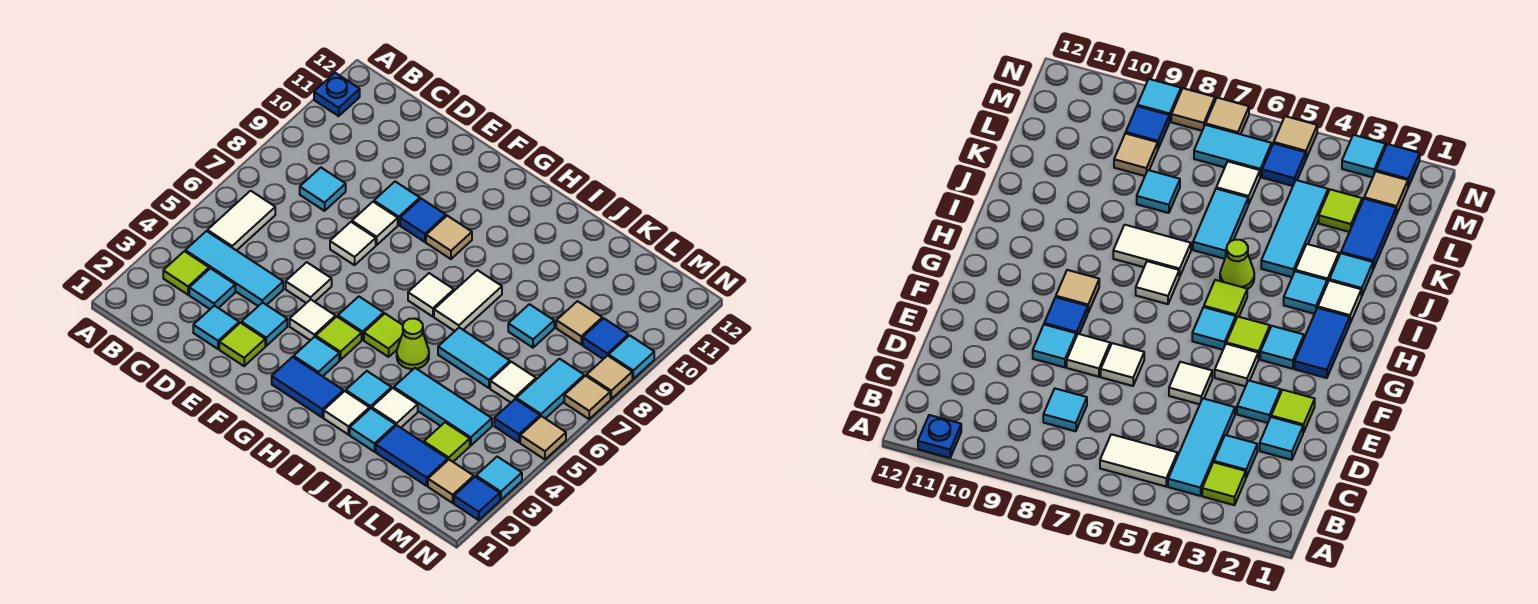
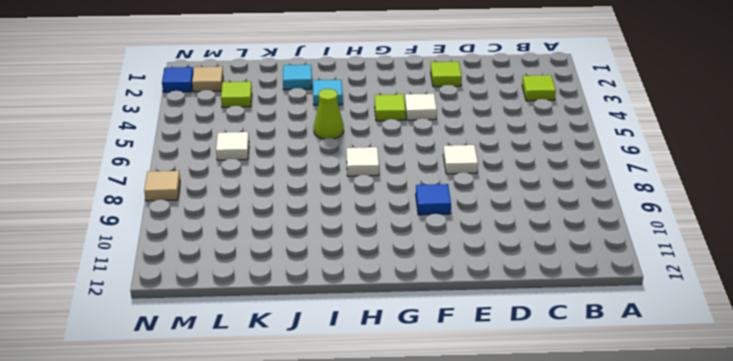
none -> blue plate A11 level 1
none -> cyan tile B4:D4 level 1
none -> white tile B5:B6 level 1
none -> cyan tile C3 level 1

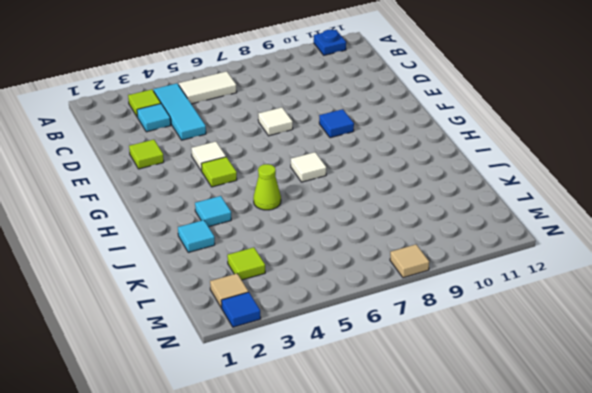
none -> cyan tile C8 level 1
none -> cyan tile D2 level 1
none -> cyan tile E3 level 1
none -> white tile E5 level 1

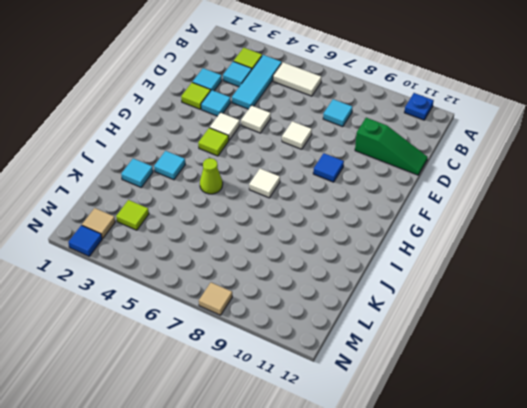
green slope D10:D12 level 1 top 10 -> none
none -> white tile E8 level 1
none -> cyan tile E9 level 1
none -> blue tile G2:H2 level 1
none -> cyan tile G3 level 1

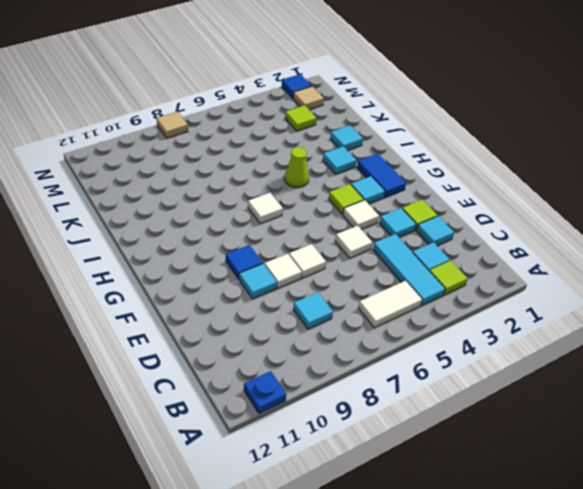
none -> cyan tile G5 level 1
none -> tan tile G9 level 1
none -> lime tile H5 level 1
none -> white tile I2 level 1

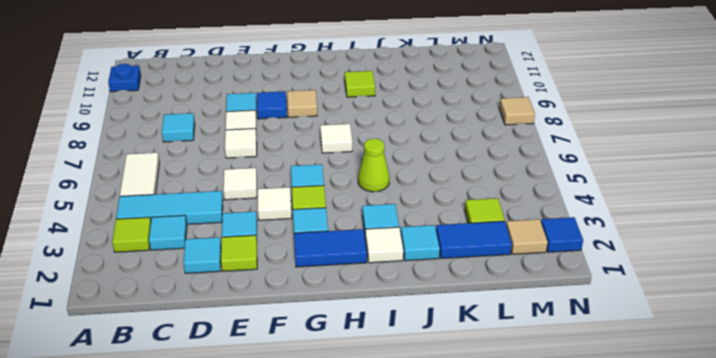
lime tile I10 level 1 -> lime tile H5 level 1
none -> white tile I7:I8 level 1
none -> white tile J3 level 1
none -> cyan tile J4:L4 level 1
none -> cyan tile J6:K6 level 1

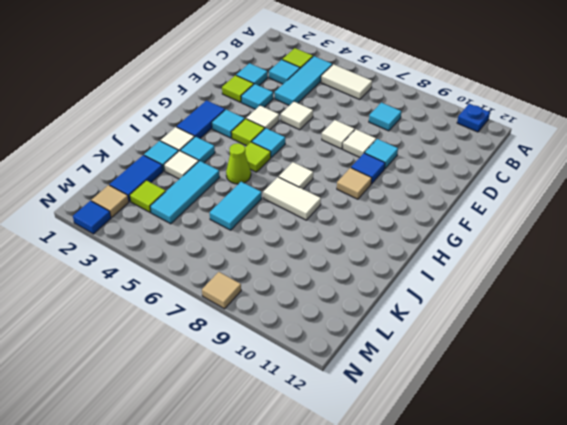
none -> cyan tile K8 level 1
none -> white tile L6 level 1
none -> tan tile L9 level 1
none -> blue tile M5 level 1

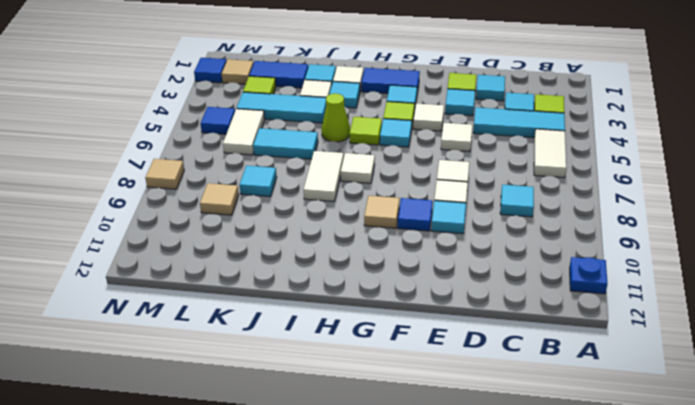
white tile L5:L6 level 1 -> white tile L6 level 1
none -> cyan tile M6:M7 level 1
none -> blue tile M9 level 1
none -> cyan tile N3 level 1
none -> tan tile N5 level 1

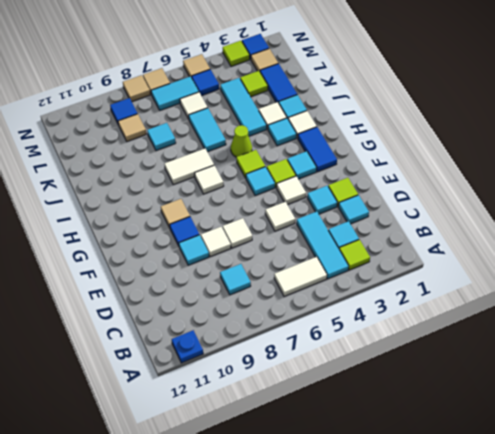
lime tile N3 level 1 -> cyan tile N3 level 1
none -> cyan tile N9 level 1

